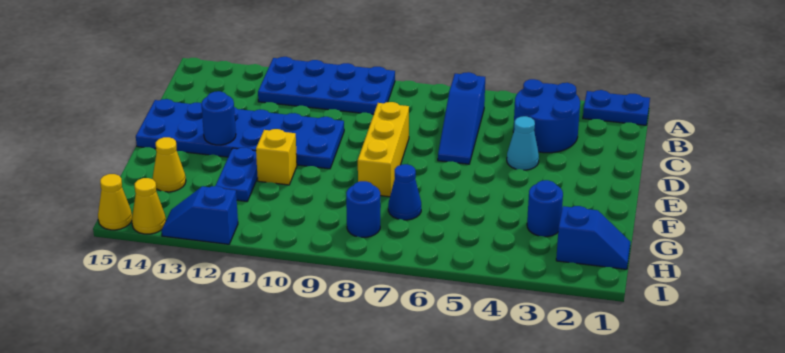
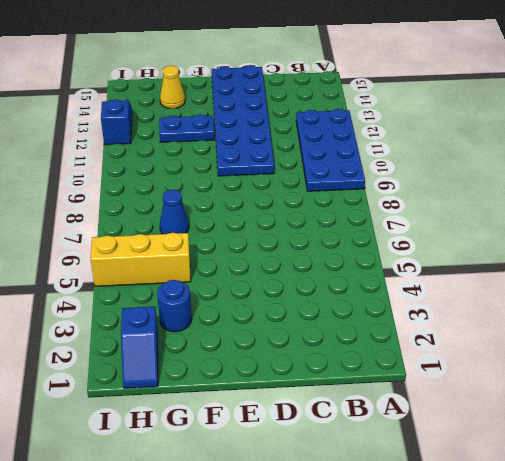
yellow brick G5:I5 level 1 -> yellow brick D8:F8 level 1
none -> blue plate A1:A2 level 1
none -> blue round brick B3:C4 level 1
none -> blue slope B6:D6 level 1 top B

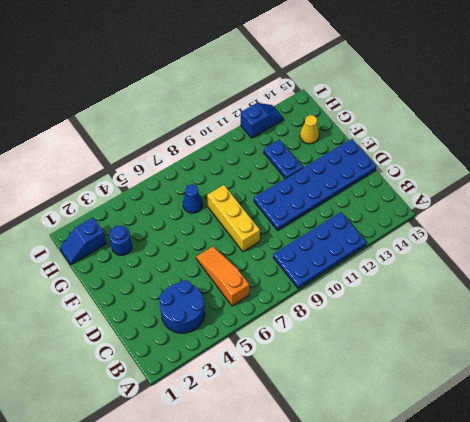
orange slope B6:D6 level 1 top B -> blue slope B6:D6 level 1 top B
none -> blue plate A1:A2 level 1
none -> cyan cone D4 level 1
none -> yellow brick F11 level 1

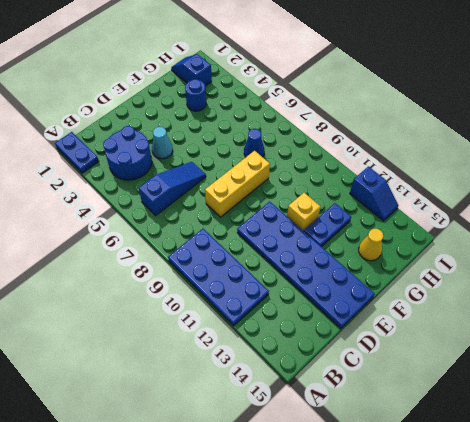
none -> blue round brick H8 level 1
none -> yellow cone I14 level 1
none -> yellow cone I15 level 1

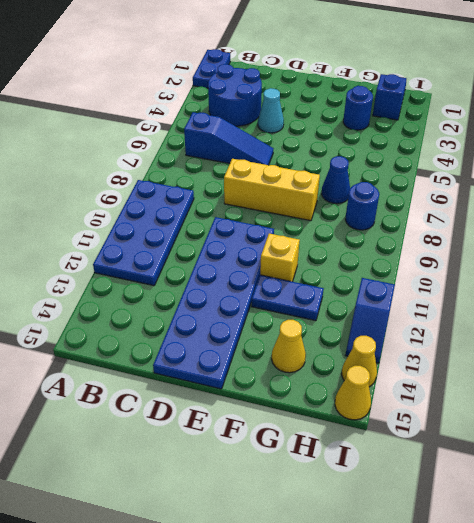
none -> blue round brick E13 level 2

